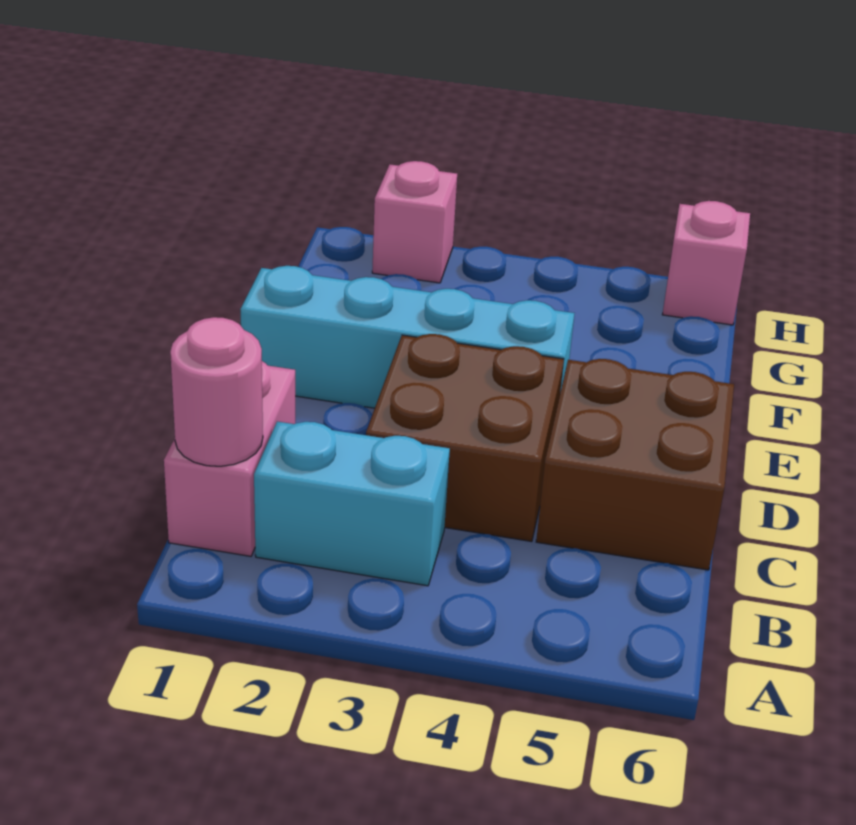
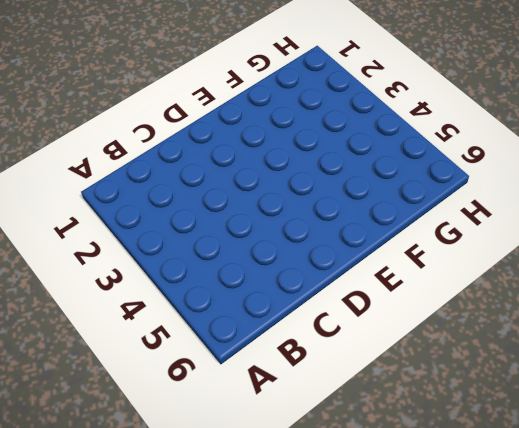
none -> pink brick B1:C1 level 1
none -> cyan brick B2:B3 level 1

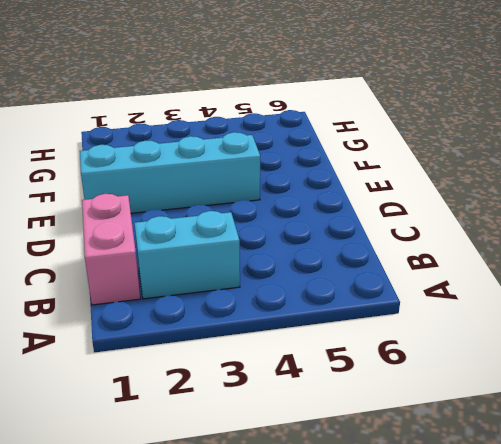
none -> brown brick C3:D4 level 1
none -> brown brick C5:D6 level 1

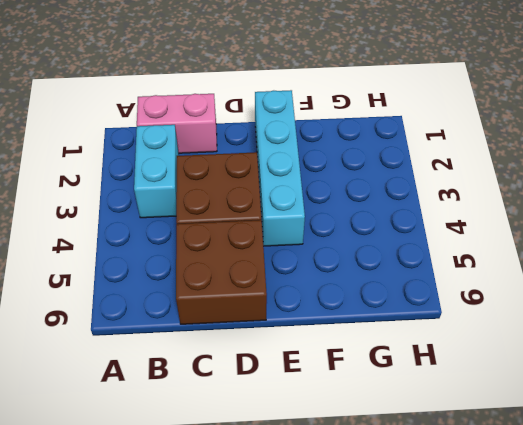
none -> pink brick H2 level 1
none -> pink brick H6 level 1

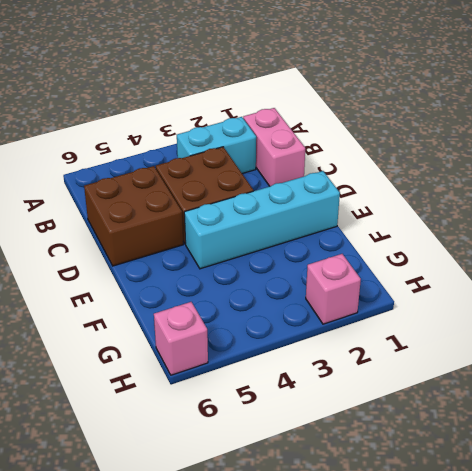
none -> pink round brick B1 level 2

